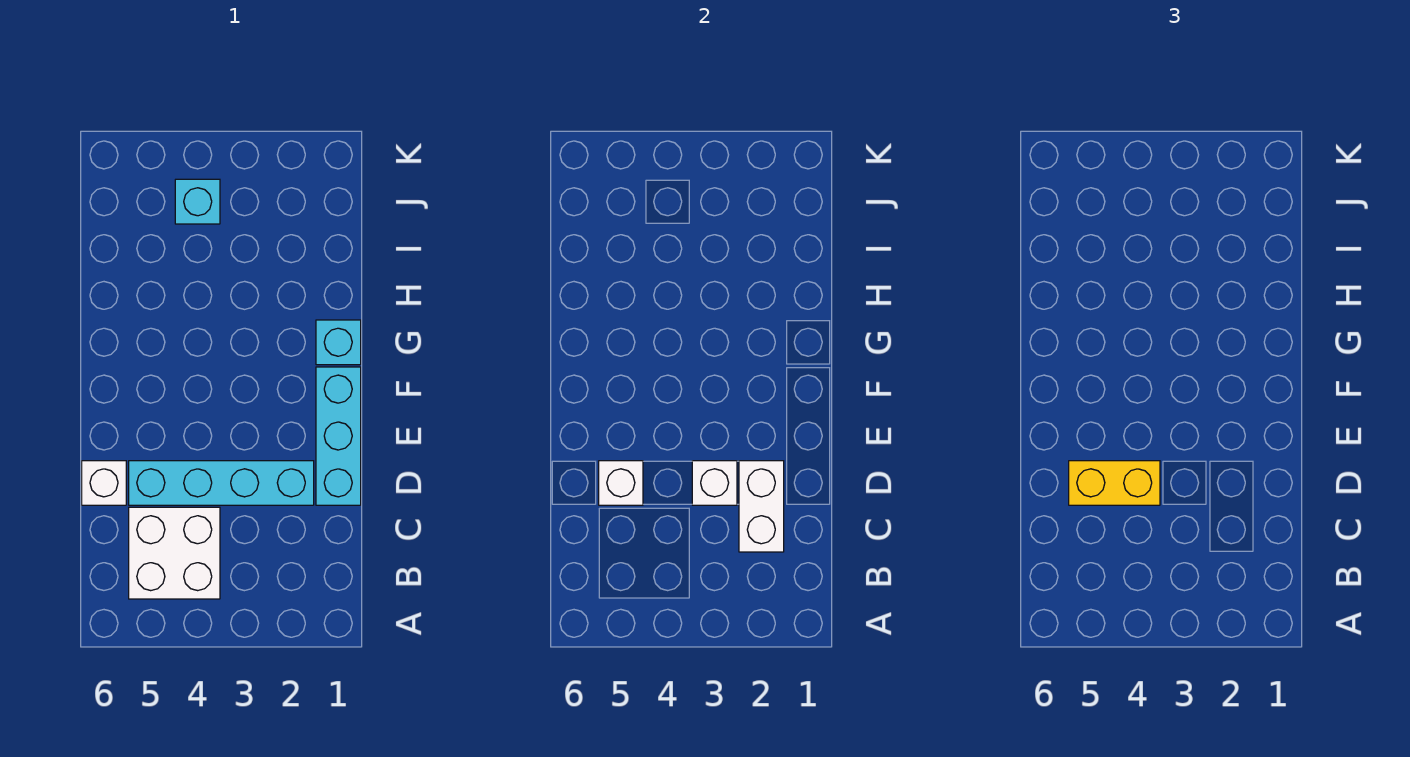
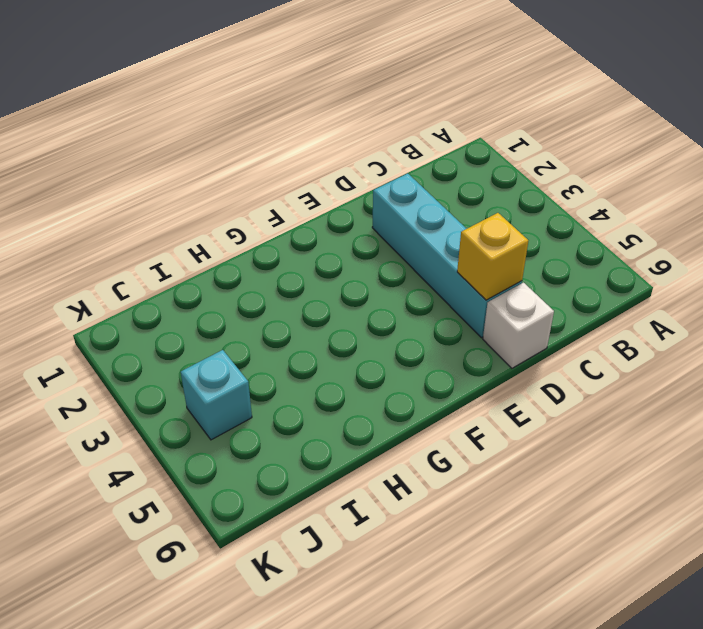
yellow brick D5 level 2 -> white brick D5 level 2
none -> white brick B4:C5 level 1
none -> cyan brick D1:F1 level 1

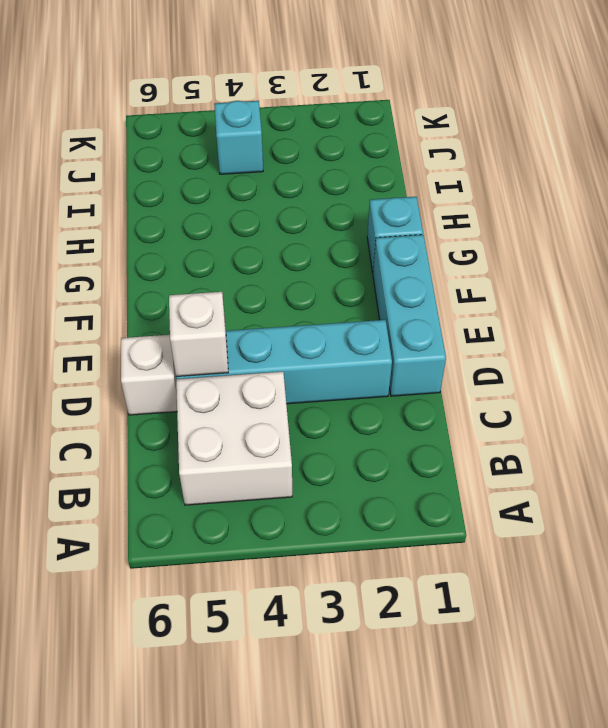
none -> white brick C2:D2 level 2
none -> white brick D3 level 2

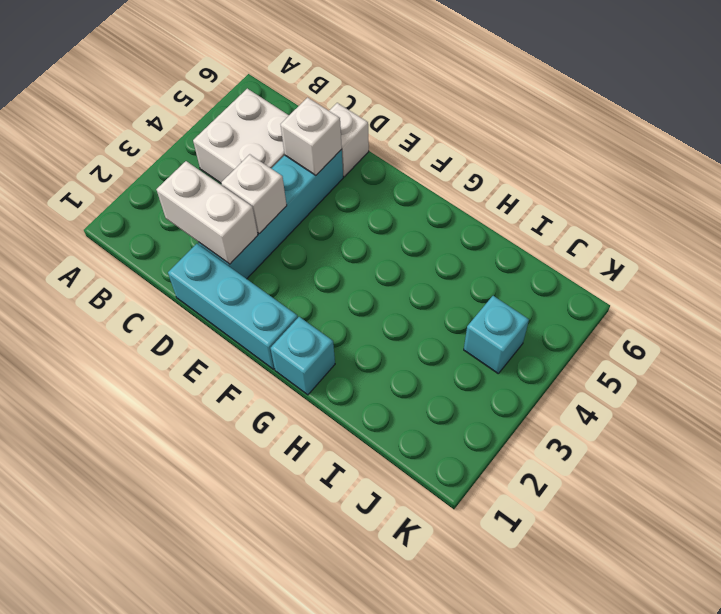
none -> yellow brick D4:D5 level 3

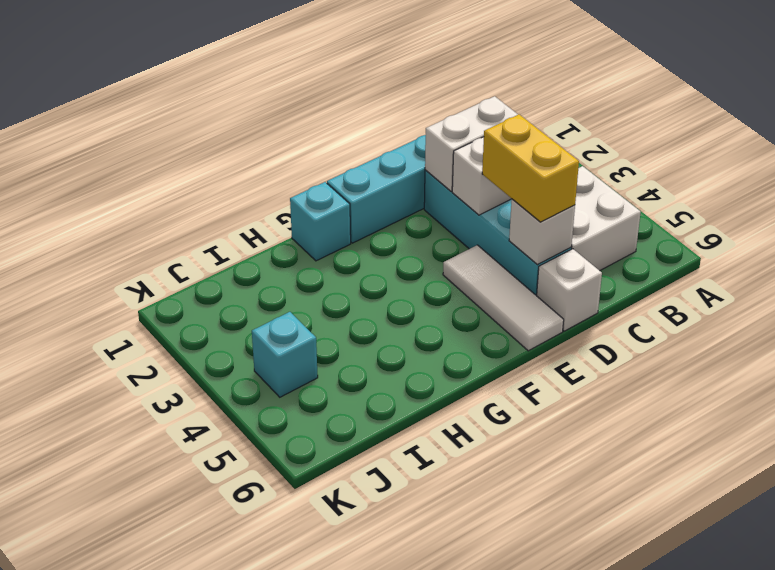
white tile E4:E6 level 1 -> none

